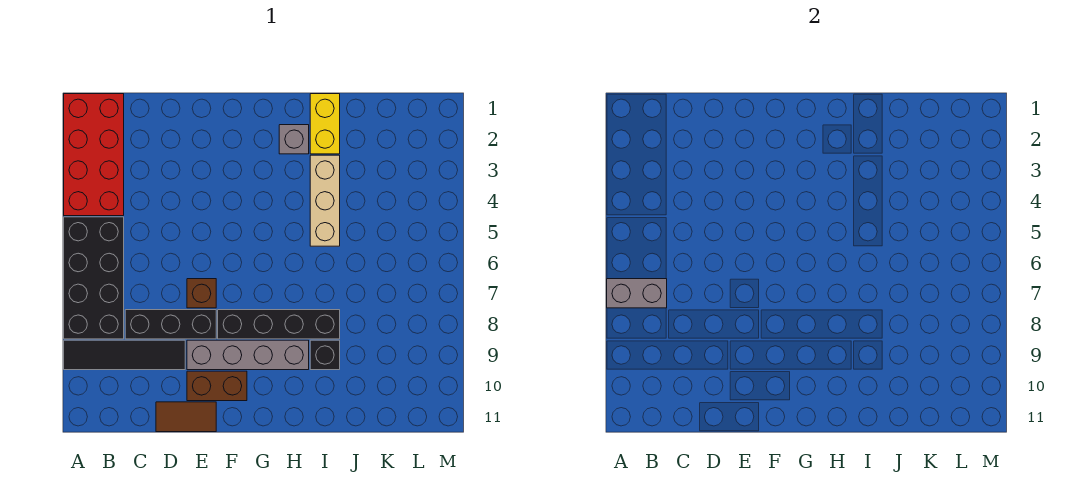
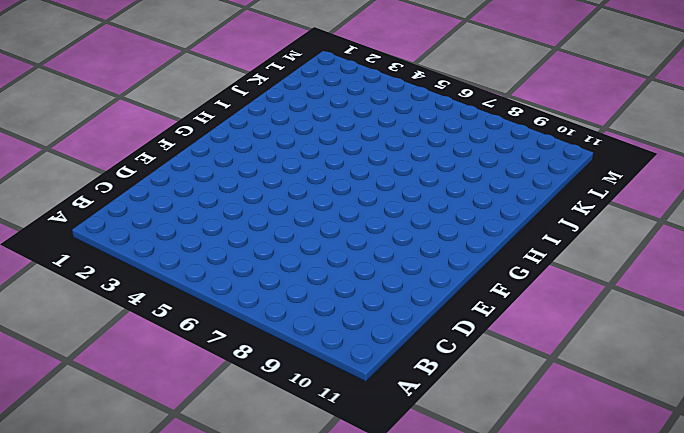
none -> red brick A1:B4 level 1
none -> black brick A5:B8 level 1
none -> black tile A9:D9 level 1

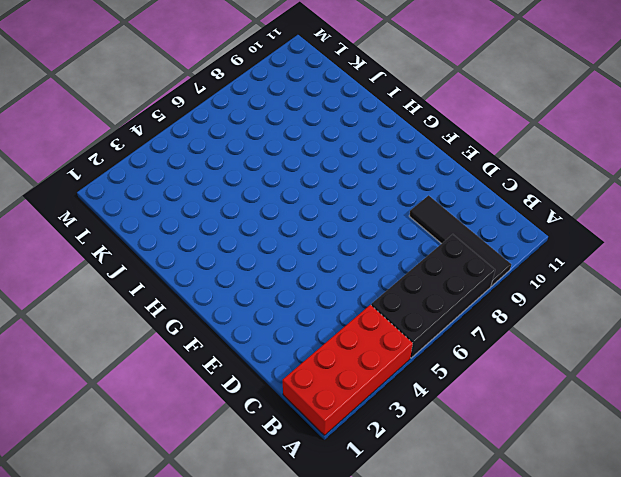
none -> black brick C8:E8 level 1
none -> brown tile D11:E11 level 1
none -> brown brick E7 level 1

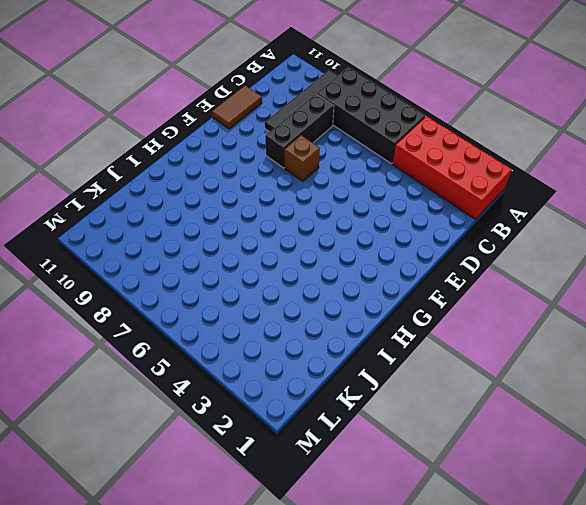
none -> grey brick E9:H9 level 1
none -> brown brick E10:F10 level 1
none -> black brick F8:I8 level 1

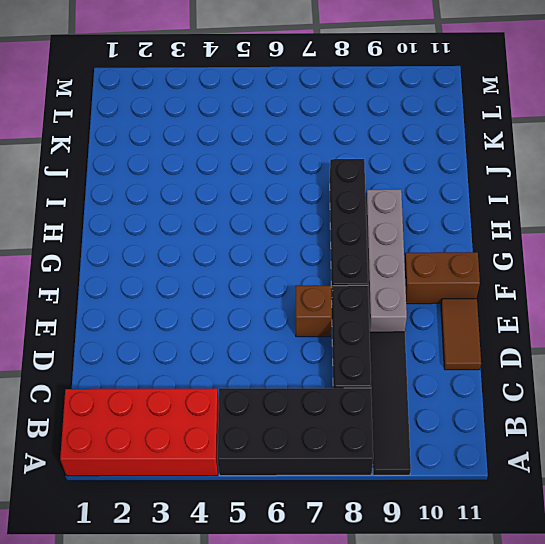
brown brick F10:F11 level 1 -> brown brick E10:F10 level 1
none -> grey brick H2 level 1
none -> yellow brick I1:I2 level 1
none -> tan brick I3:I5 level 1

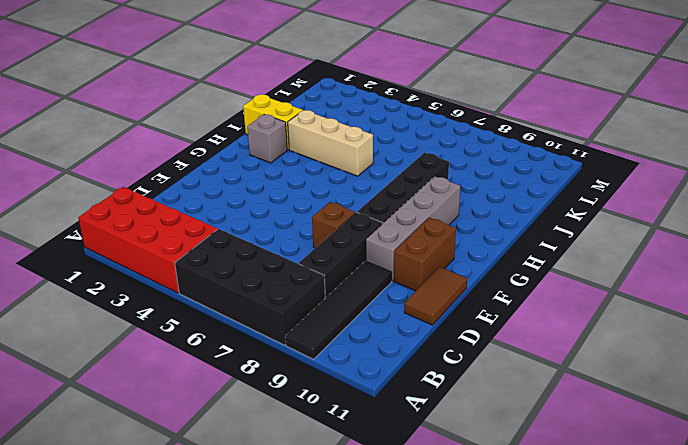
none -> black brick I9 level 1
none -> grey brick A7:B7 level 2

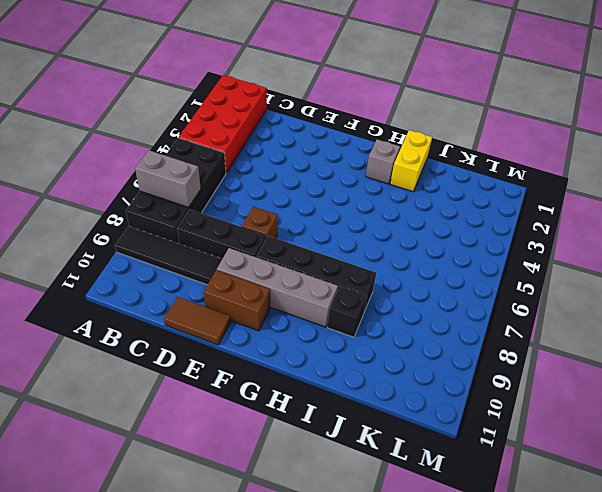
none -> tan brick I3:I5 level 1

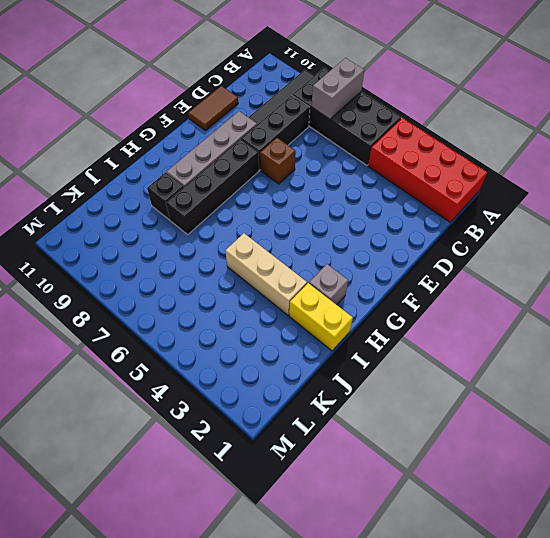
none -> brown brick E10:F10 level 1

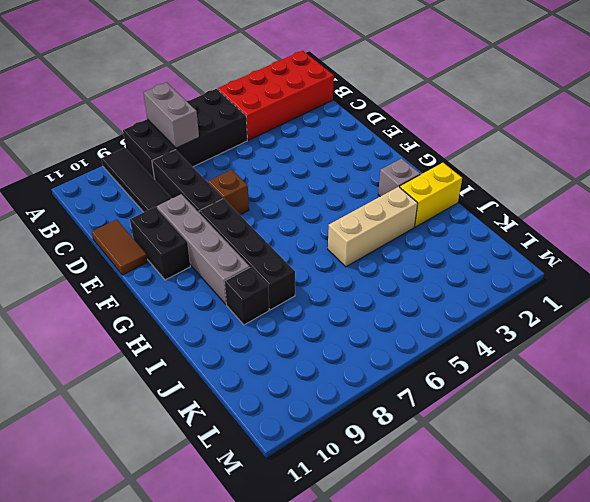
black brick E10:F10 level 1 -> brown brick E10:F10 level 1

